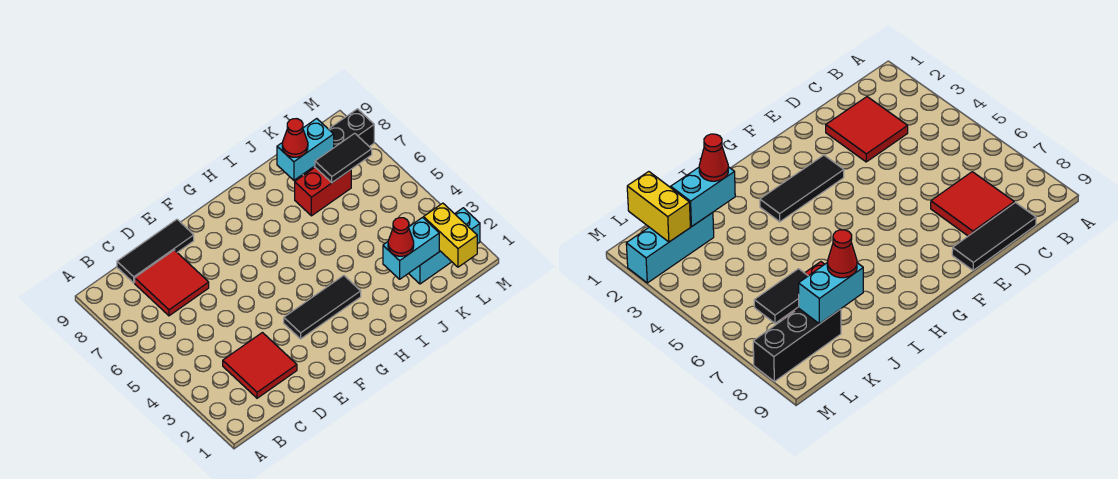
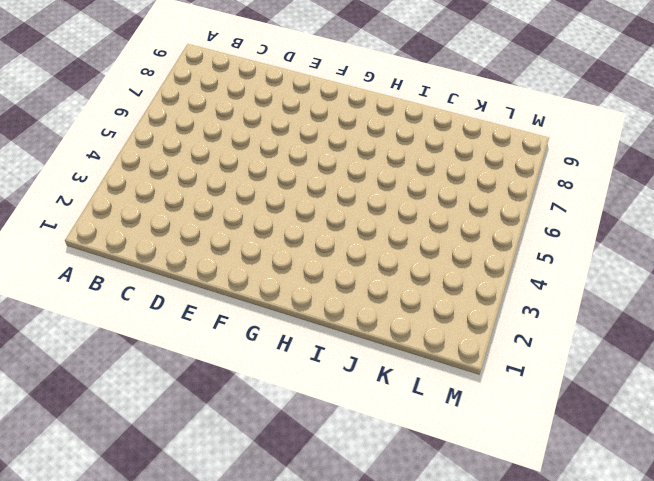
none -> red tile C2:D3 level 1
none -> red tile C7:D8 level 1
none -> black tile C9:E9 level 1

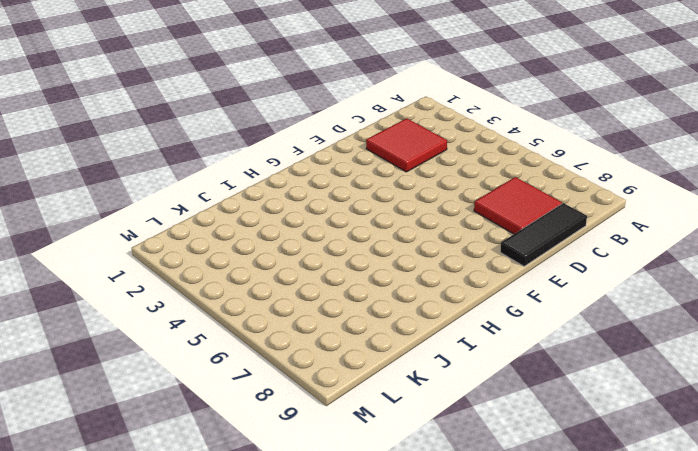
none -> black tile F3:H3 level 1
none -> red brick J7:K7 level 1
none -> cyan brick K2:M2 level 1

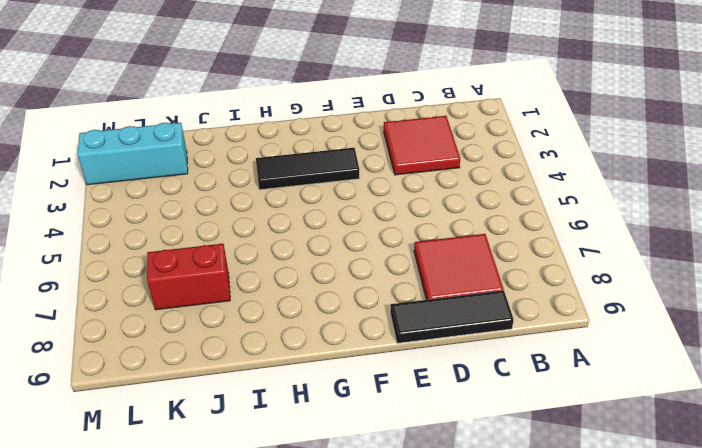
none -> black brick K8:M8 level 1
none -> cyan brick J2:K2 level 2
none -> cyan brick J8:K8 level 2

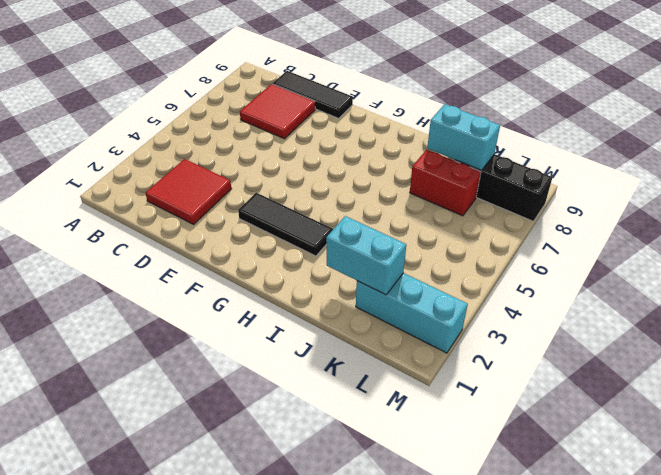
none -> black tile K7:L7 level 2
none -> yellow brick L1:L2 level 2
none -> red cone J2 level 3

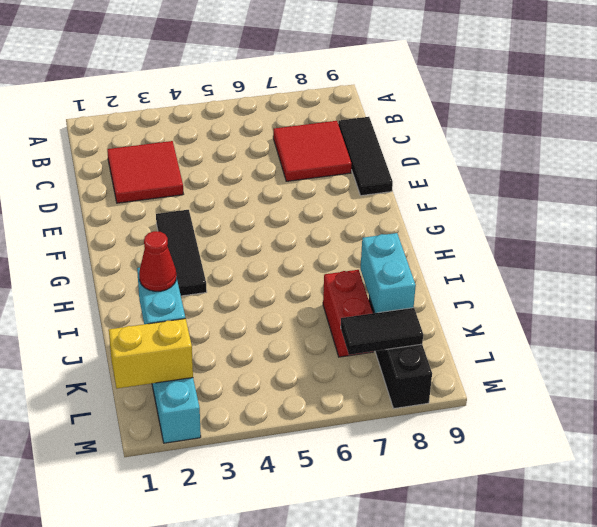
black tile L7:L8 level 2 -> black tile K7:L7 level 2
none -> red cone J8 level 3

